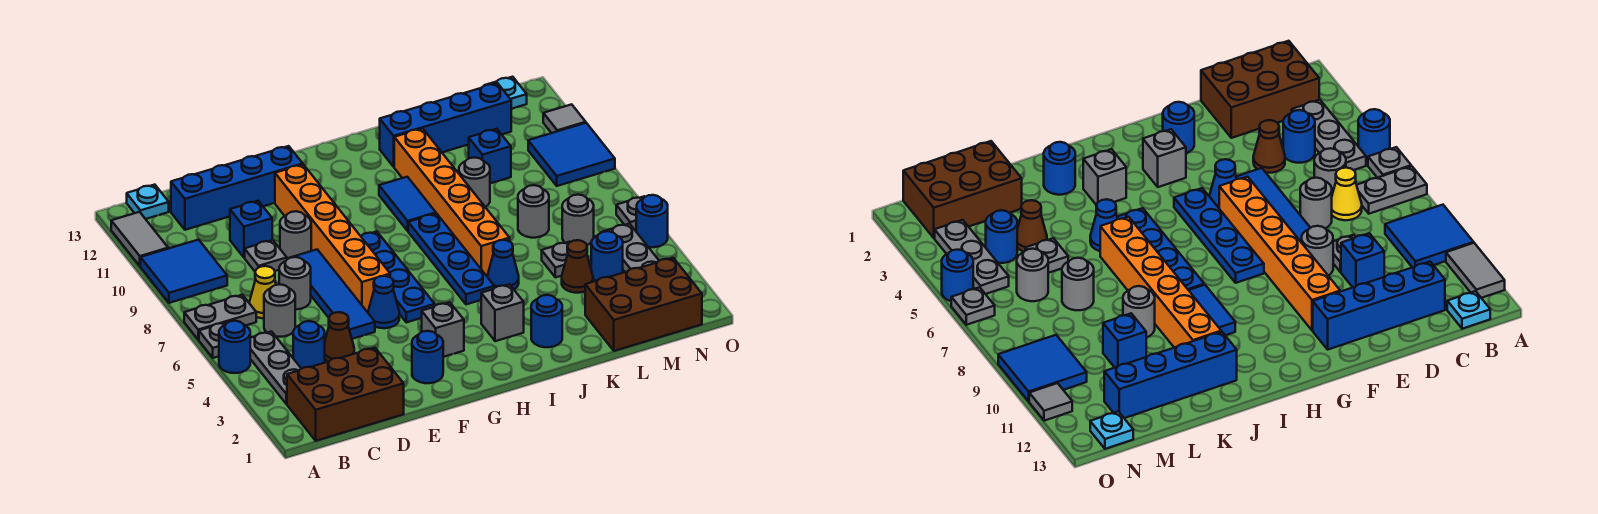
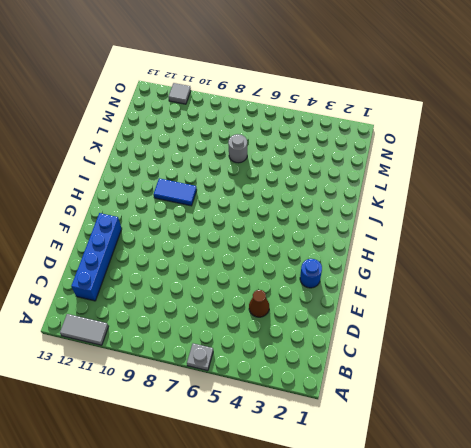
none -> blue round brick A5 level 1
none -> grey plate A7:B7 level 1
none -> blue tile A9:B10 level 1
none -> brown brick B1:D2 level 1

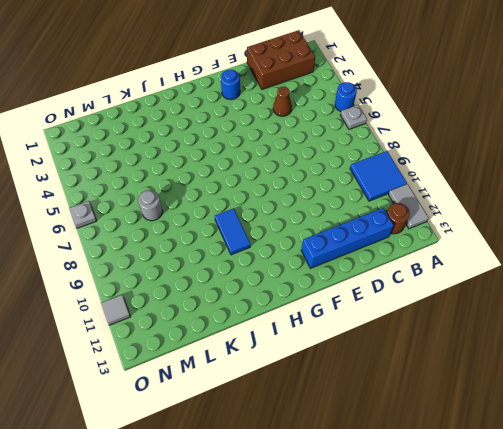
brown round brick B12 level 1 -> none
none -> grey plate A7:B7 level 1
none -> grey plate B3:B5 level 1
none -> cyan plate B13 level 1
none -> blue round brick C4 level 1

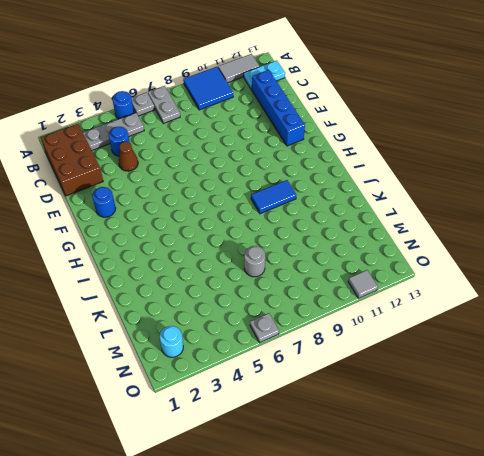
cyan plate B12:B13 level 1 -> cyan plate B13 level 1
cyan round brick N2 level 1 -> brown brick L1:N2 level 1
none -> grey round brick C6 level 1
none -> yellow cone C7 level 1
none -> grey round brick D7 level 1
none -> grey plate D9 level 1

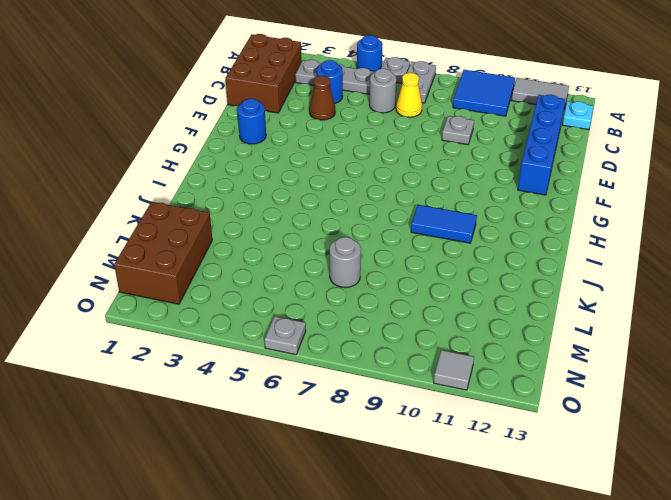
none -> grey round brick D7 level 1
none -> blue brick D10 level 1
none -> blue tile E5:E8 level 1
none -> grey round brick E9 level 1

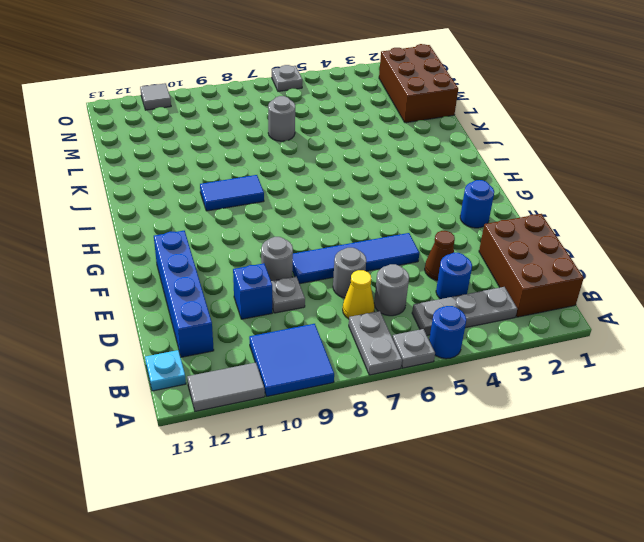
none -> blue cone F5 level 1
none -> orange brick F6:F11 level 1
none -> grey brick G3 level 1
none -> blue plate G5:G8 level 1

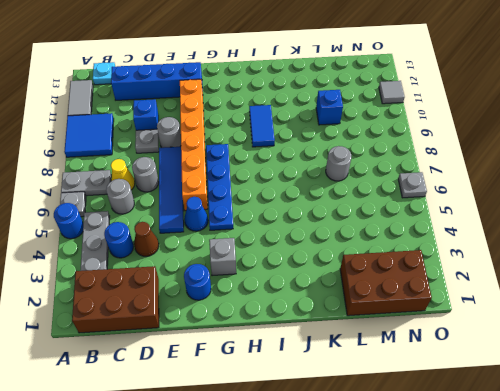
none -> grey brick I3 level 1
none -> blue plate I5:I8 level 1
none -> blue round brick J2 level 1
none -> blue cone J5 level 1

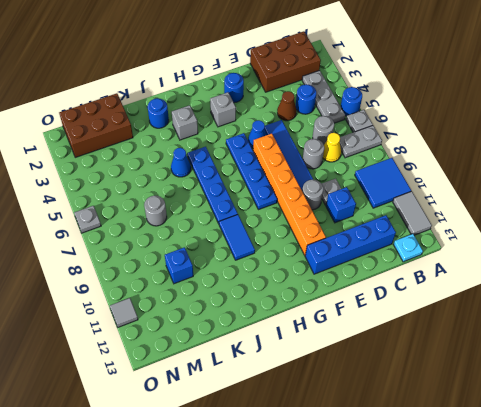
none -> orange brick J6:J11 level 1
none -> blue brick J12:M12 level 1
none -> grey round brick K9 level 1
none -> brown cone L4 level 1

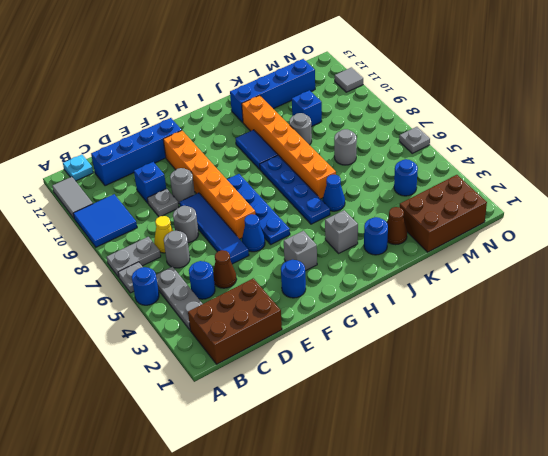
brown cone K2 level 1 -> brown cone L4 level 1
none -> grey plate L5 level 1
none -> grey round brick M6 level 1
none -> grey plate N3:N5 level 1
none -> blue tile N9:O10 level 1

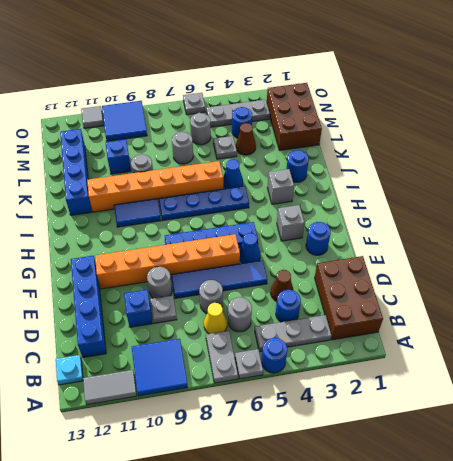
none -> cyan plate N13 level 1
none -> blue round brick O5 level 1

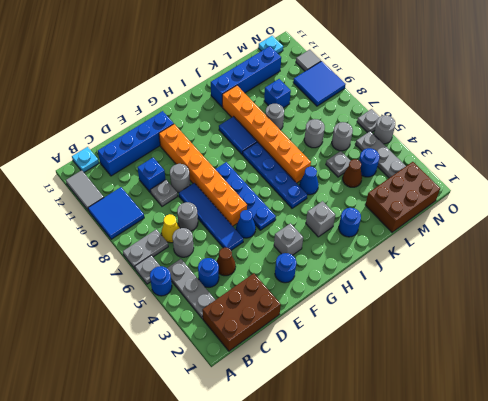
grey round brick O5 level 1 -> blue round brick O5 level 1

